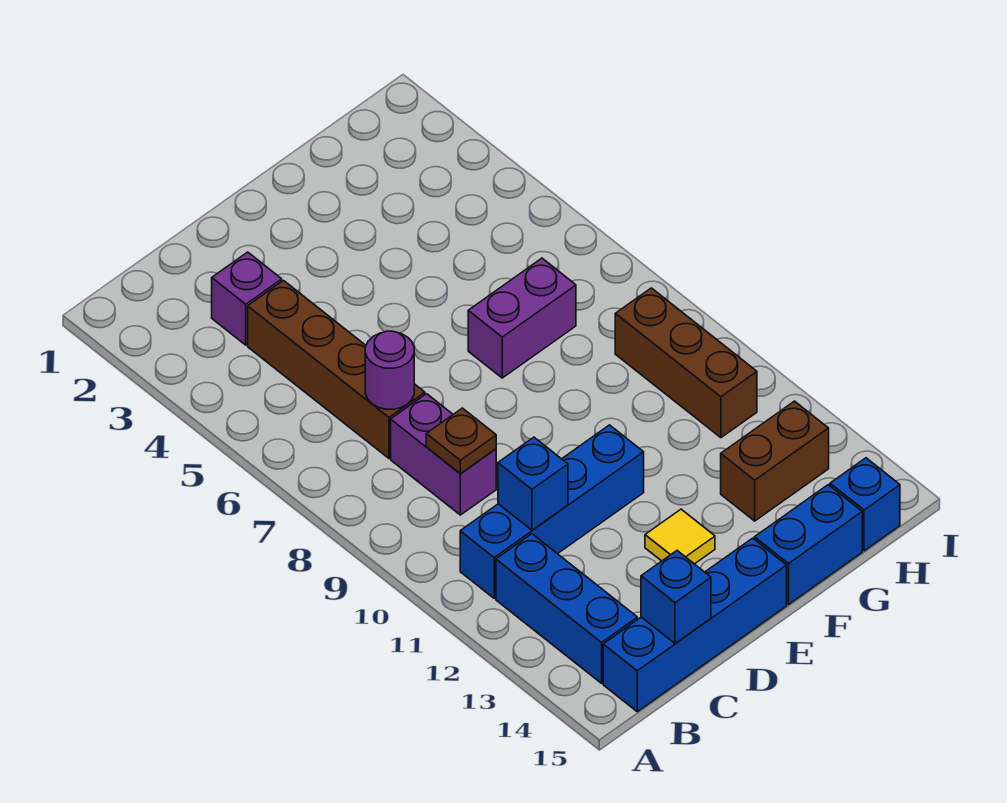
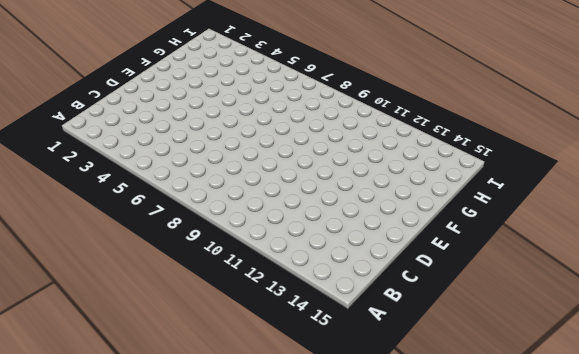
none -> blue brick B11:E11 level 1
none -> blue brick B12:B14 level 1
none -> blue brick B15:E15 level 1

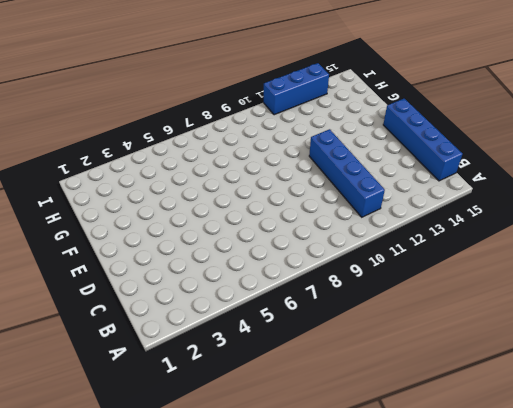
blue brick I11:I13 level 1 -> blue brick B12:B14 level 1
none -> purple brick C3 level 1
none -> brown brick C4:C7 level 1
none -> purple brick C8:C9 level 1

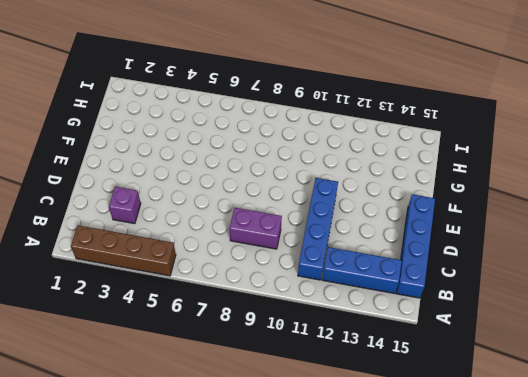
brown brick A2:A5 level 1 -> brown brick C4:C7 level 1
none -> yellow tile E13 level 1
none -> purple brick F7:G7 level 1
none -> blue brick F15:G15 level 1

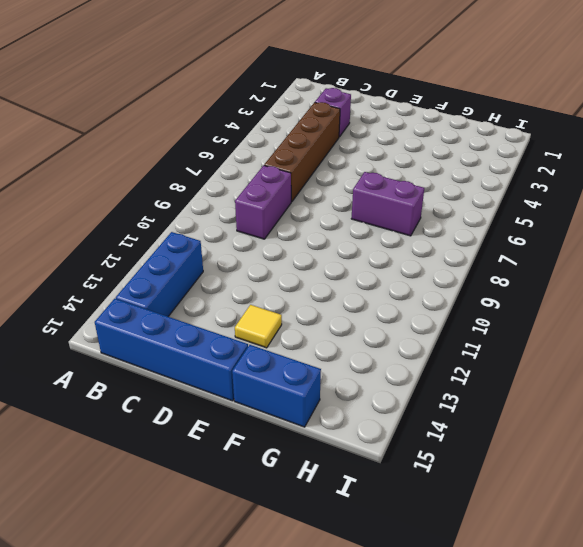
none -> blue brick B11:E11 level 1
none -> brown brick G13:H13 level 1
none -> brown brick H9:H11 level 1

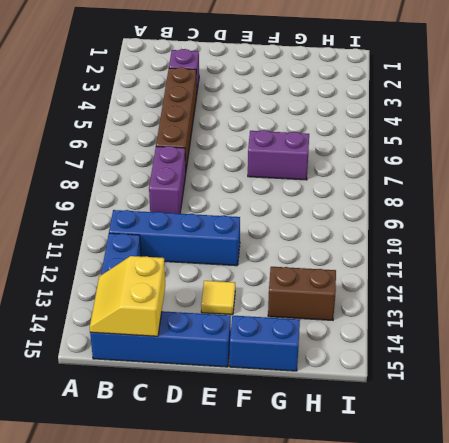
yellow slope B14:C15 level 2 top C -> blue brick C15 level 2
none -> brown brick H9:H11 level 1
none -> blue brick H15 level 1
none -> purple round brick C7 level 2

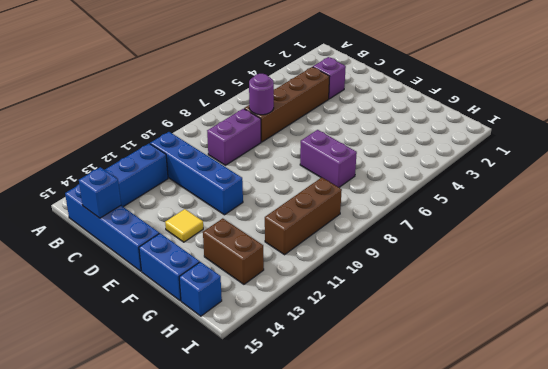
none -> brown plate C9 level 2
none -> blue brick C11 level 2

